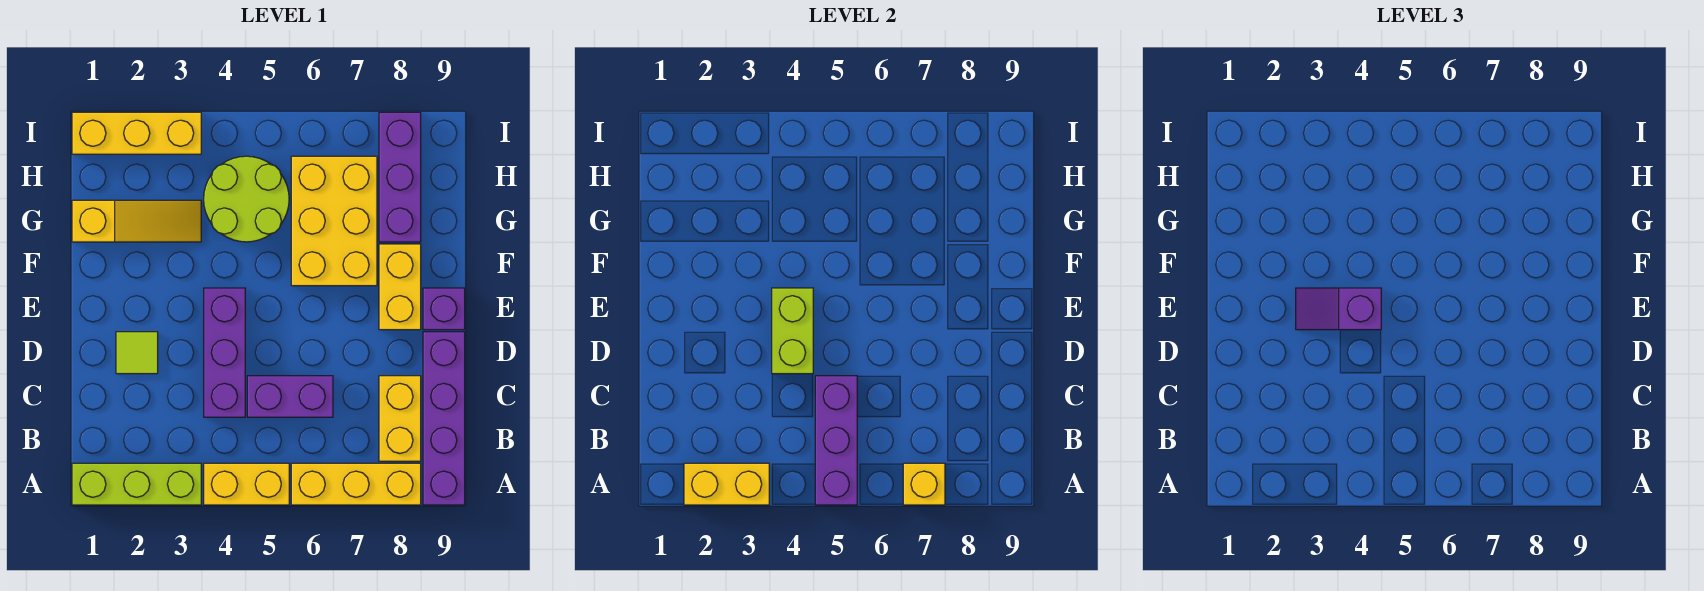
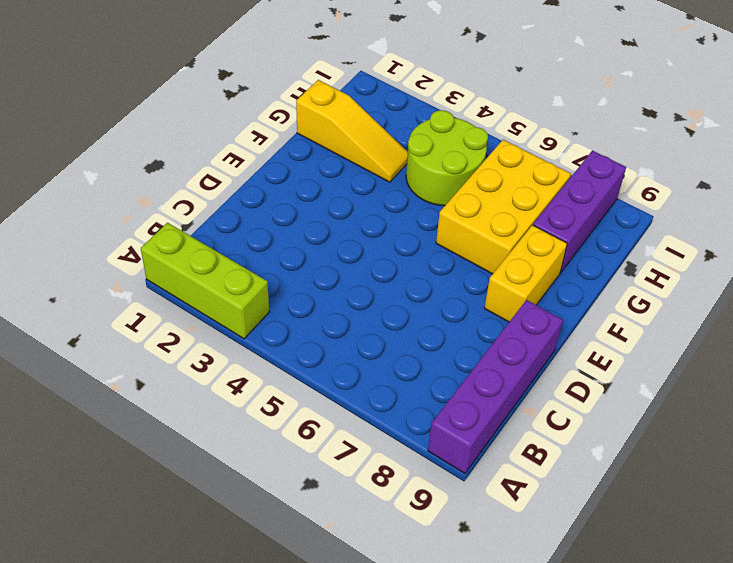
none -> yellow brick A4:A5 level 1
none -> yellow brick A6:A8 level 1
none -> yellow brick B8:C8 level 1

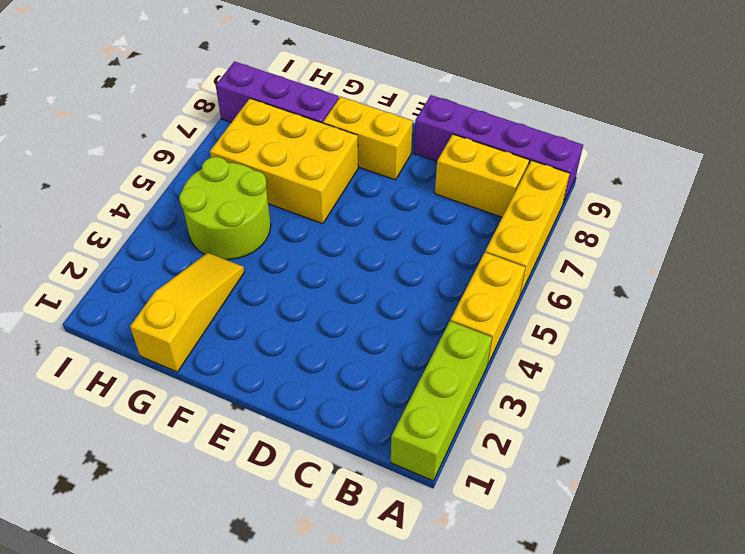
none -> purple brick C4:E4 level 1
none -> purple brick C5:C6 level 1
none -> lime tile D2 level 1

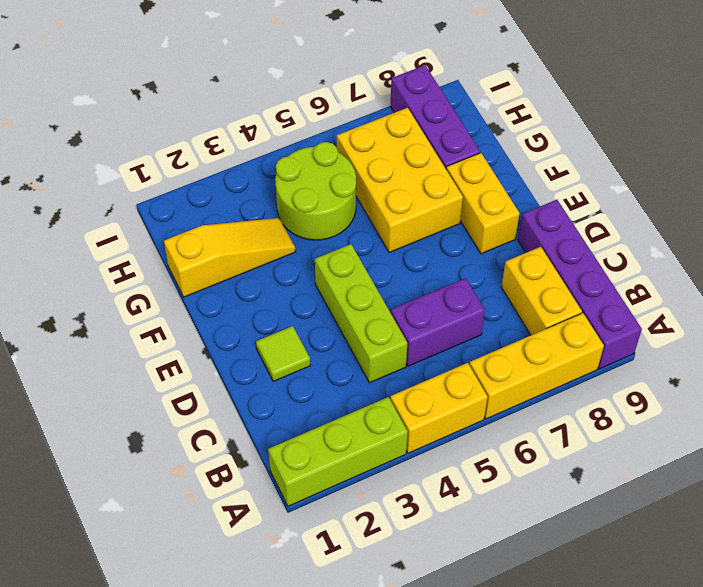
lime brick C4:E4 level 1 -> purple brick C4:E4 level 1
none -> purple brick E9 level 1
none -> yellow brick I1:I3 level 1
none -> yellow brick A2:A3 level 2

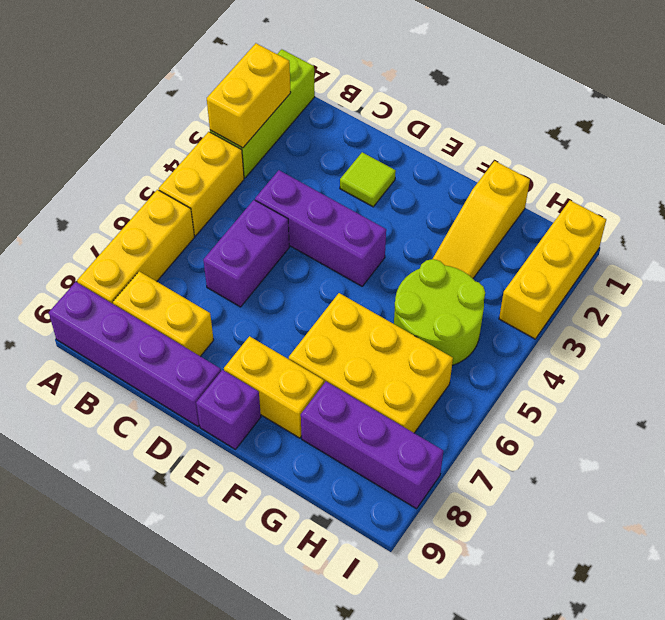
none -> purple brick A5:C5 level 2
none -> yellow brick A7 level 2
none -> lime brick D4:E4 level 2

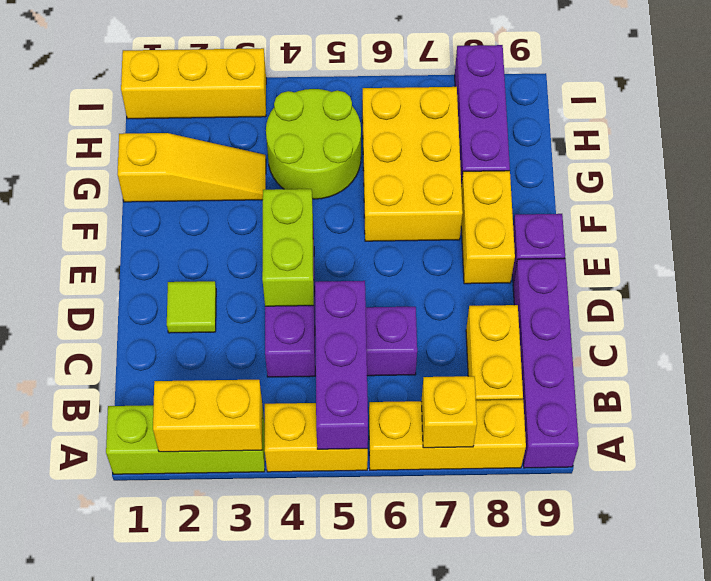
none -> purple slope E3:E4 level 3 top 4

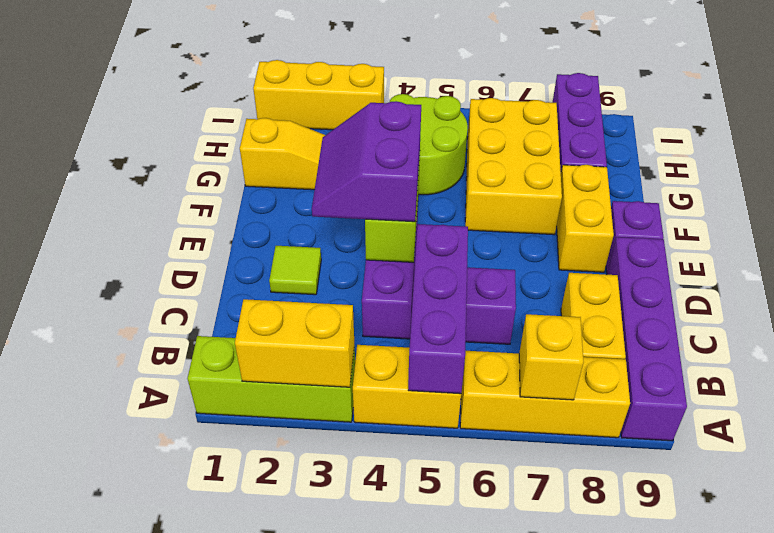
purple slope D3:E4 level 3 top 4 -> purple slope E3:E4 level 3 top 4

